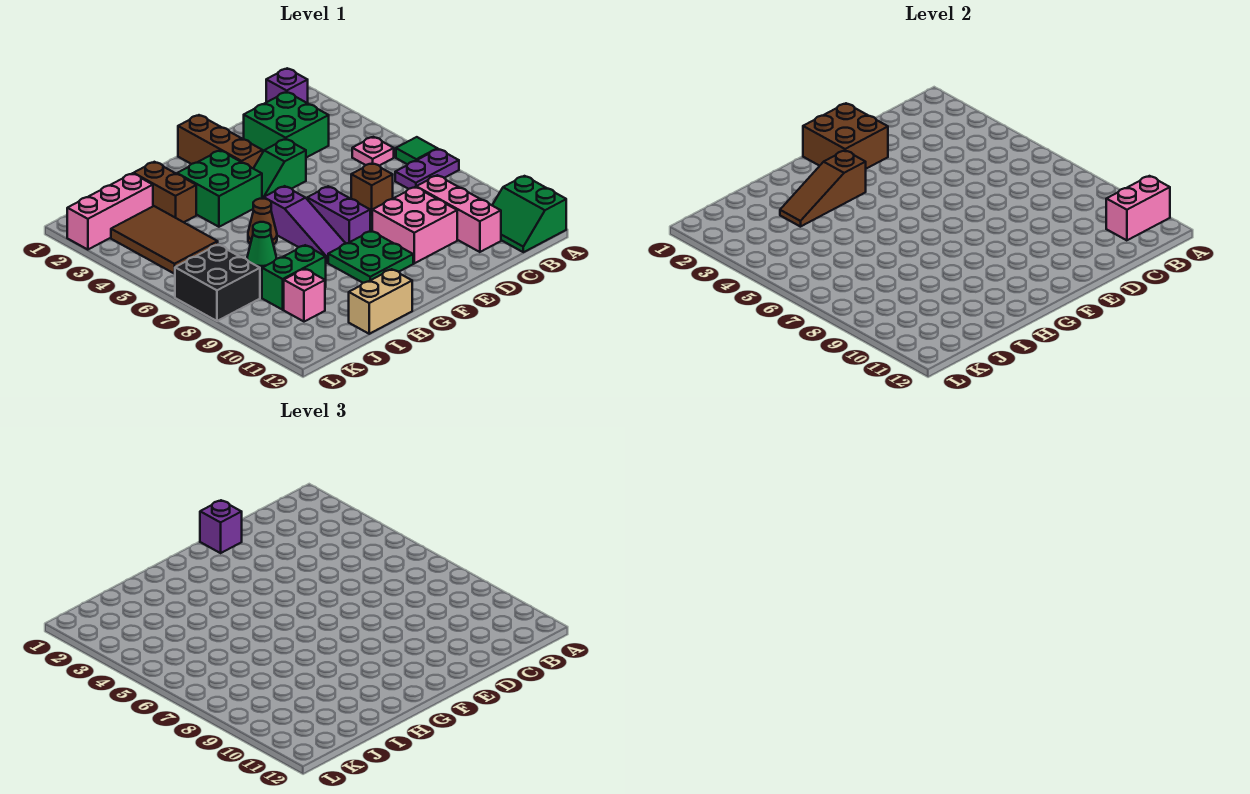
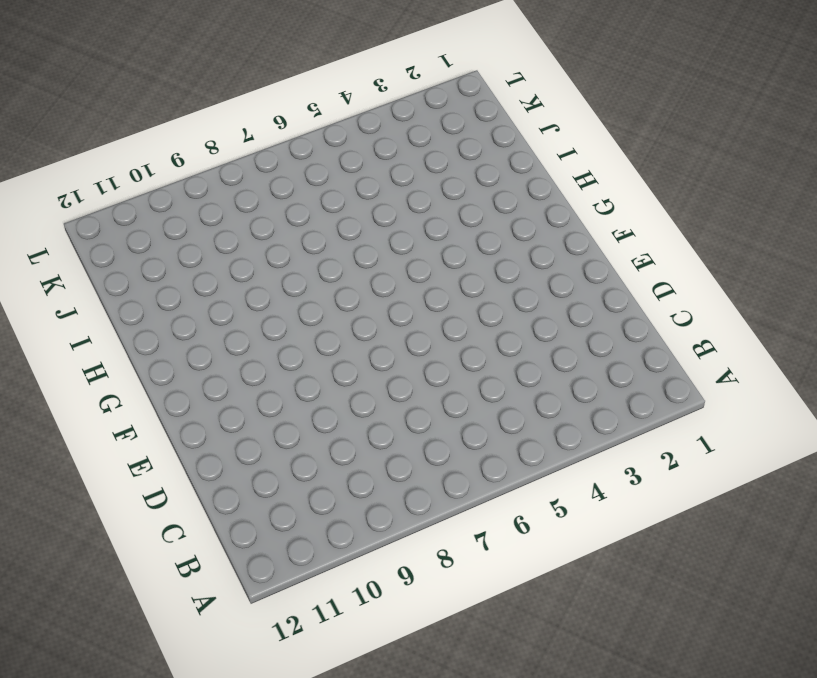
none -> green tile A6 level 1
none -> purple plate A7:B7 level 1
none -> green slope A11:B12 level 1 top A

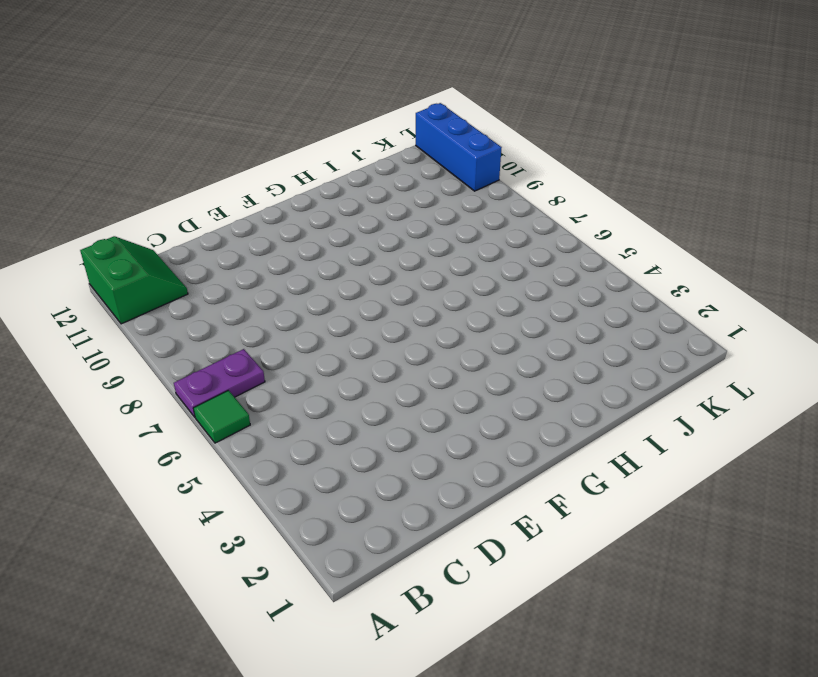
blue brick L10:L12 level 1 -> none
none -> purple brick B1 level 1
none -> pink plate B5 level 1
none -> green brick C2:D3 level 1

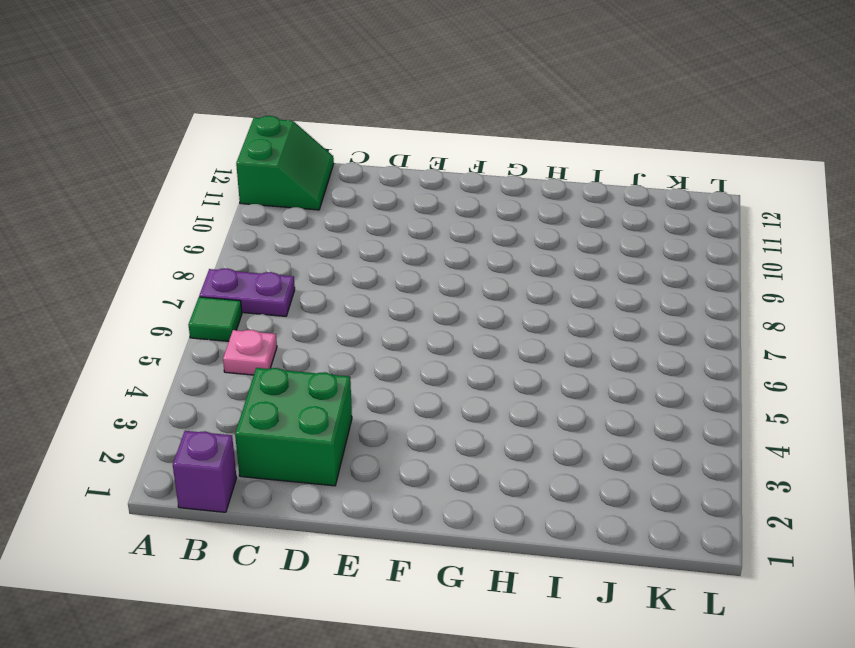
none -> pink brick C9:C11 level 1
none -> brown brick D7 level 1
none -> pink brick D9:E10 level 1

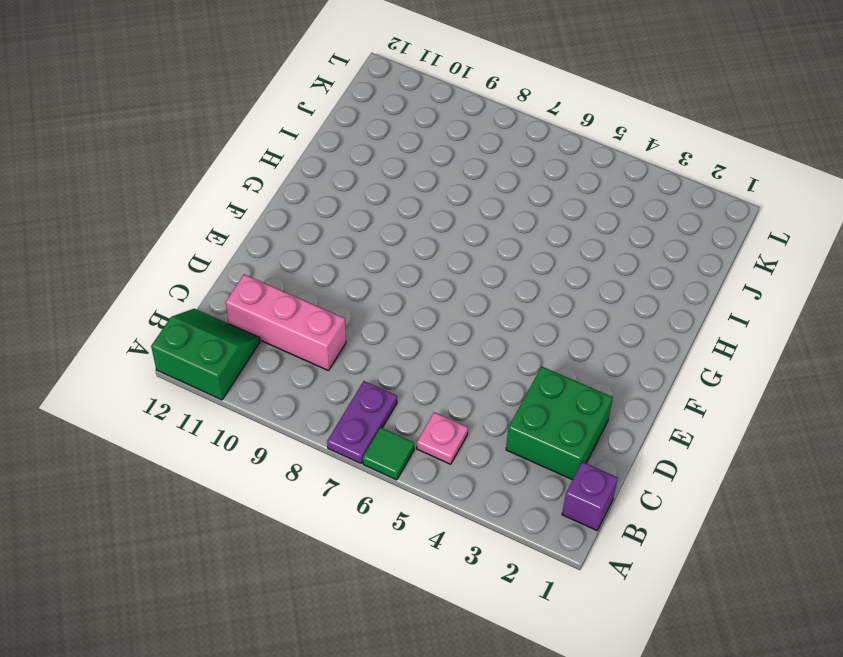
none -> brown brick D7 level 1
none -> pink brick D9:E10 level 1
none -> green slope E4:F4 level 1 top E

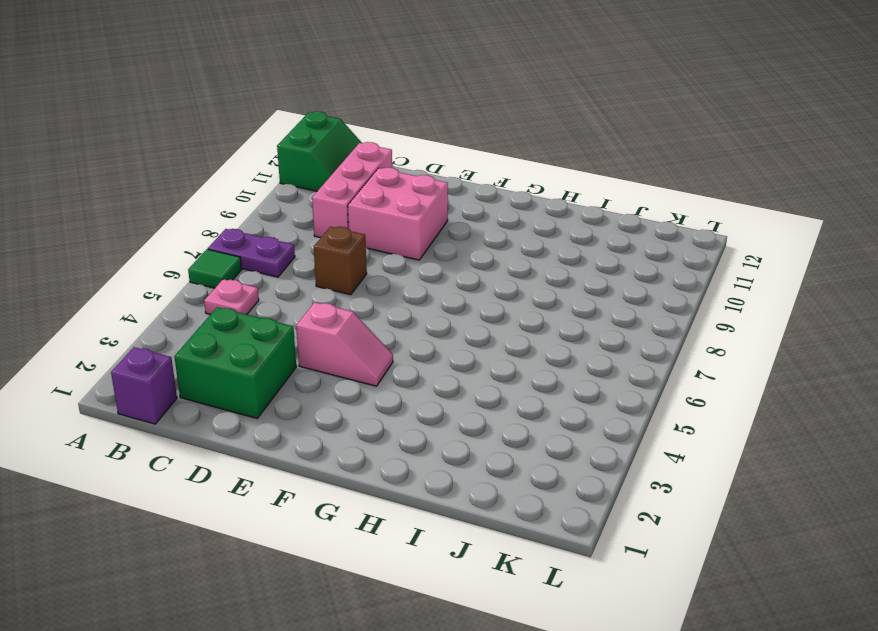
pink slope E4:F4 level 1 top E -> green slope E4:F4 level 1 top E
none -> brown brick F1:F3 level 1
none -> purple brick F7:F8 level 1
none -> green plate F9:G10 level 1

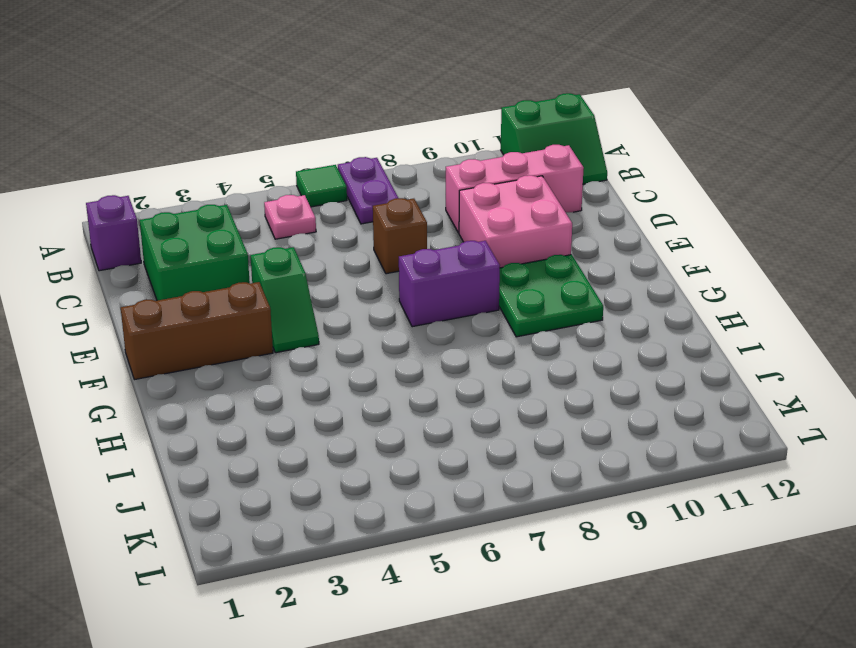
none -> green brick G3:H4 level 1
none -> purple slope G6:G8 level 1 top 6
none -> brown cone H6 level 1

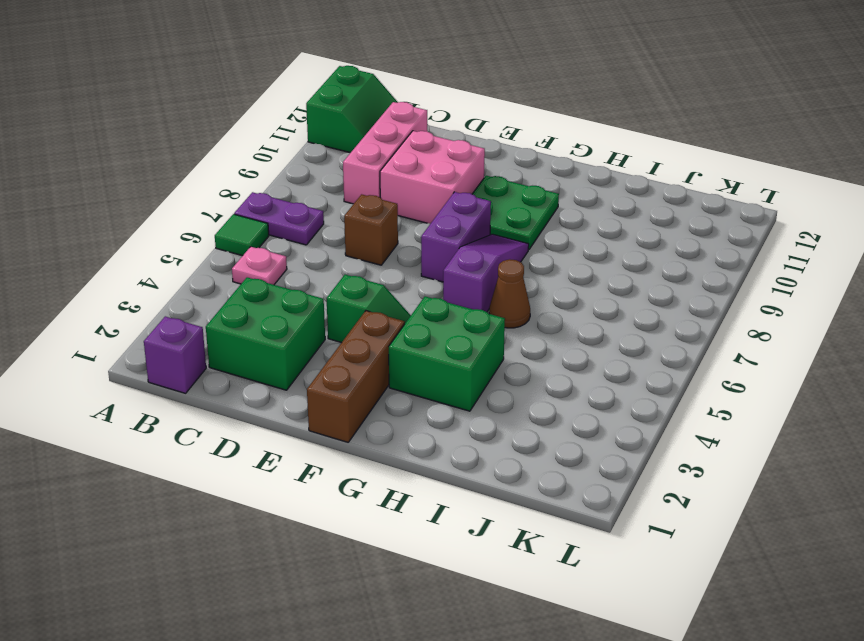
none -> tan brick H12:I12 level 1
none -> brown brick I2:I3 level 1
none -> green cone I7 level 1

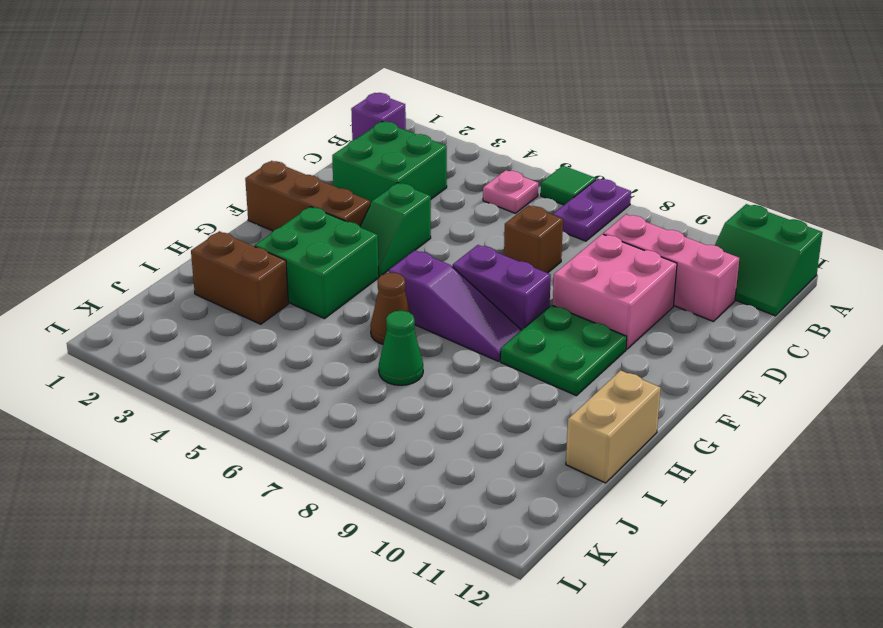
none -> green brick I9:J9 level 1
none -> pink brick J2:L2 level 1
none -> brown tile J3:K5 level 1

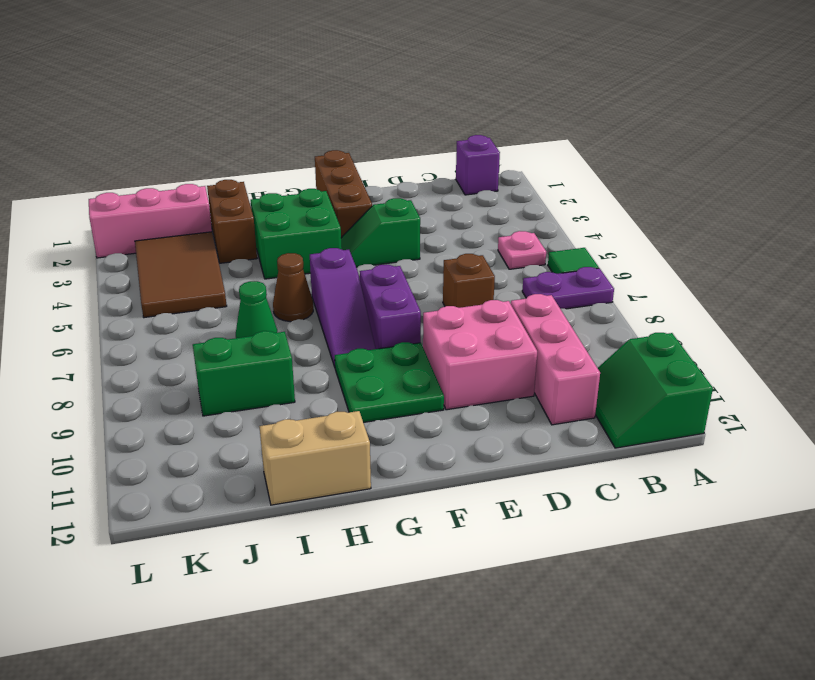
none -> green brick C2:D3 level 1
none -> pink brick J10 level 1
none -> black brick K7:L8 level 1

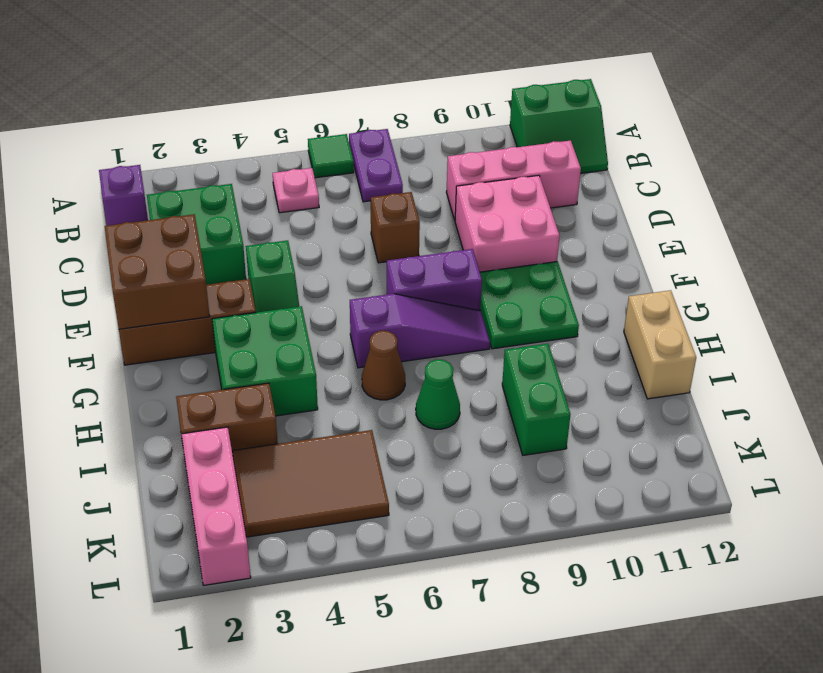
none -> pink brick J10 level 1
none -> black brick K7:L8 level 1
none -> pink brick A11:B11 level 2

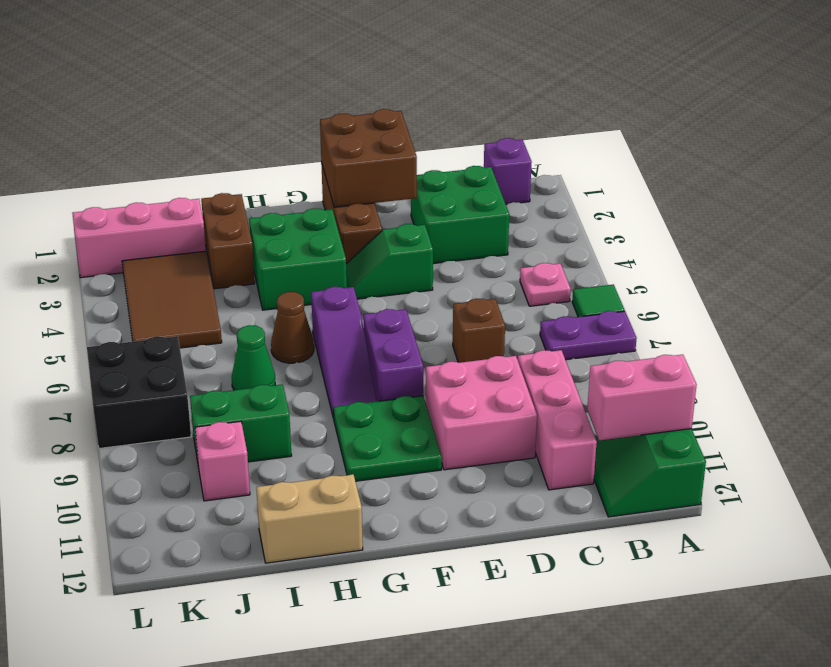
none -> brown slope G3:I3 level 2 top G
none -> purple brick E1 level 3

